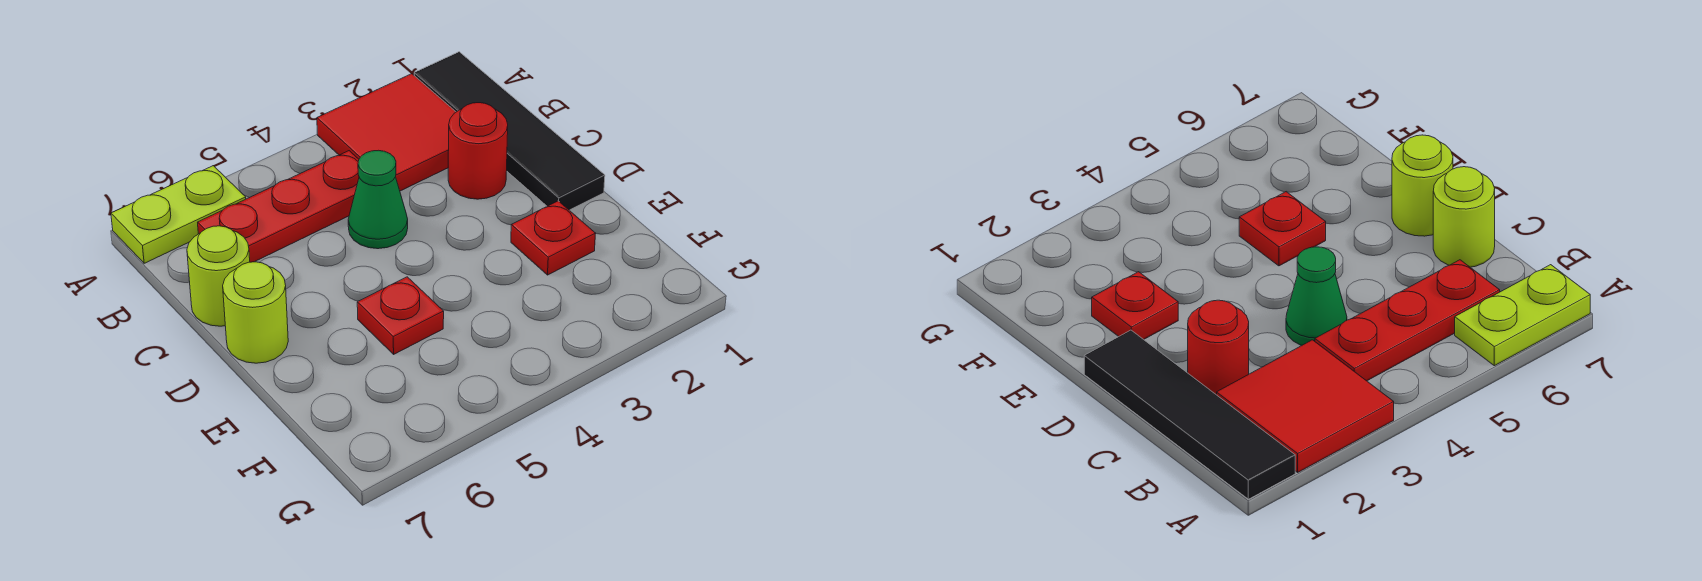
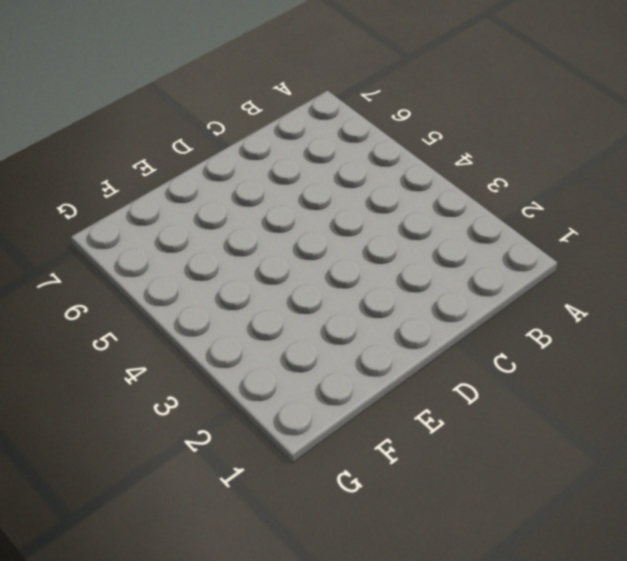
none -> black tile A1:D1 level 1
none -> red tile A2:B3 level 1

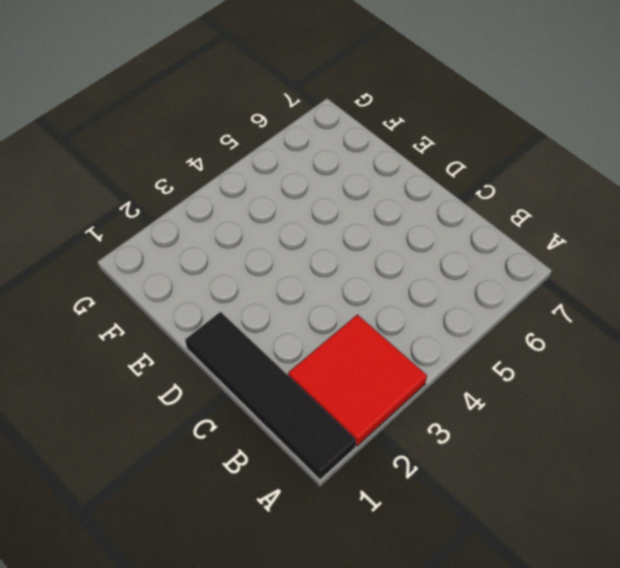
none -> lime plate A6:A7 level 1
none -> red plate B4:B6 level 1

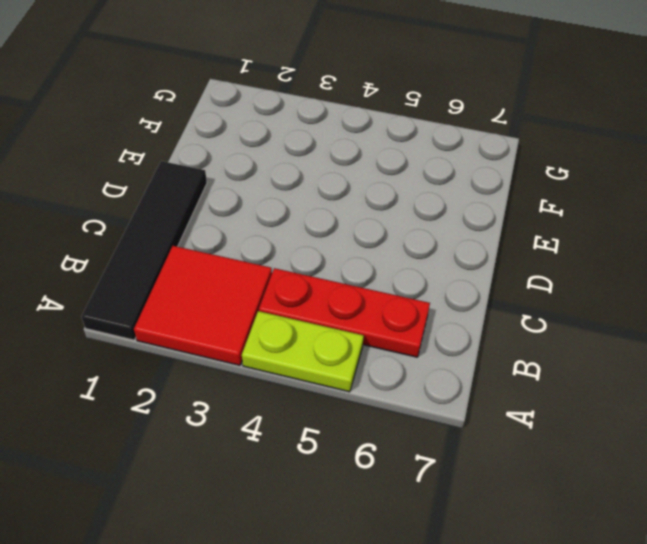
lime plate A4:A5 level 1 -> lime plate A6:A7 level 1
none -> red round brick C2 level 1
none -> green cone C4 level 1

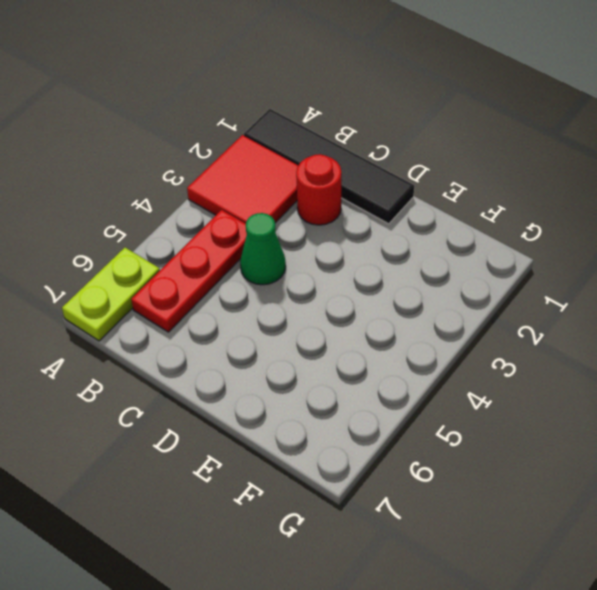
none -> lime round brick C7 level 1
none -> lime round brick D7 level 1

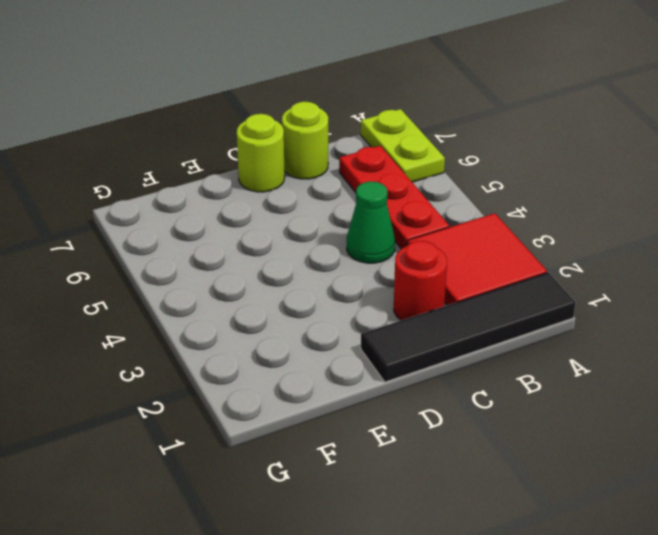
none -> red plate E2 level 1
none -> red plate E5 level 1

